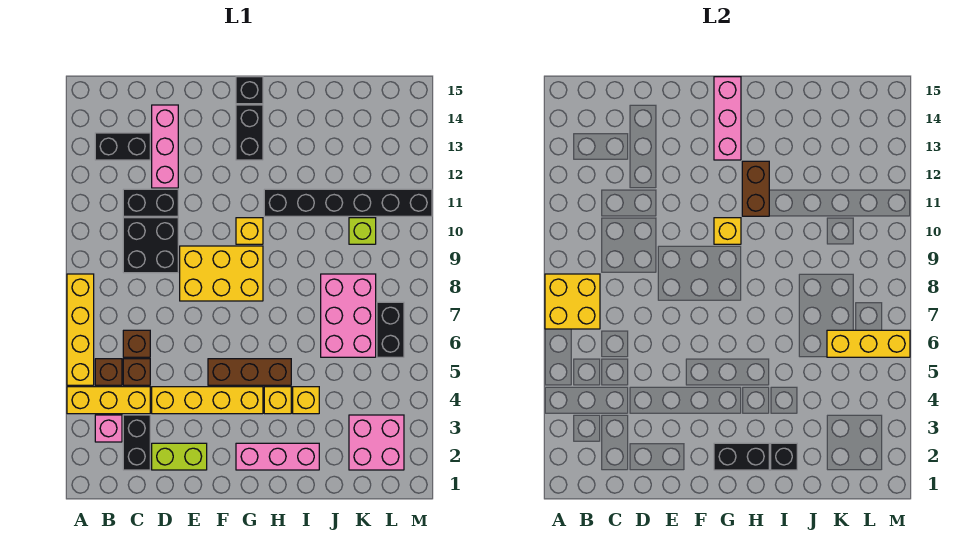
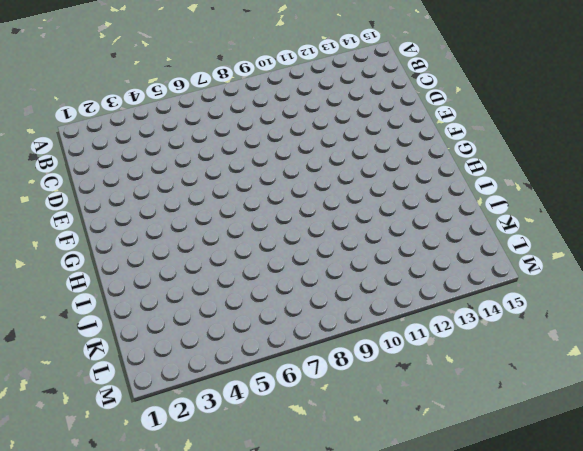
none -> yellow brick A4:C4 level 1
none -> yellow brick A5:A8 level 1
none -> pink brick B3 level 1
none -> brown brick B5 level 1

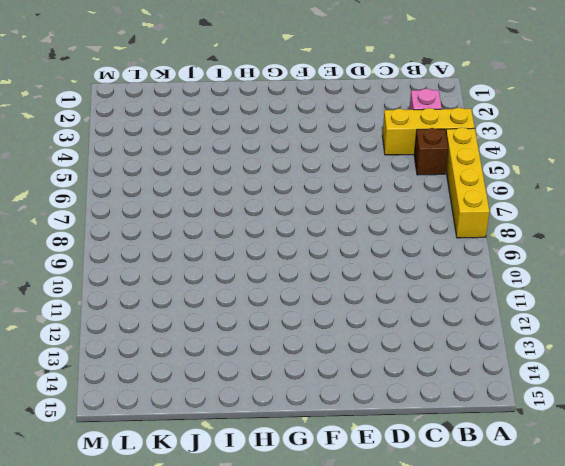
none -> black brick B13:C13 level 1
none -> black brick C2:C3 level 1
none -> brown brick C5 level 1
none -> brown brick C6 level 1

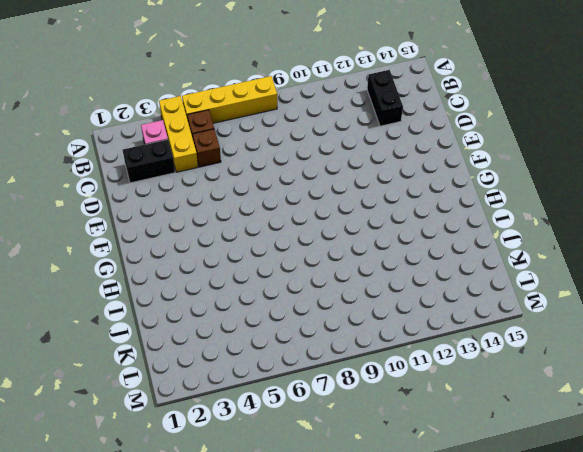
none -> brown brick C6 level 1
none -> black brick C9:D10 level 1
none -> black brick C11:D11 level 1
none -> lime brick D2:E2 level 1

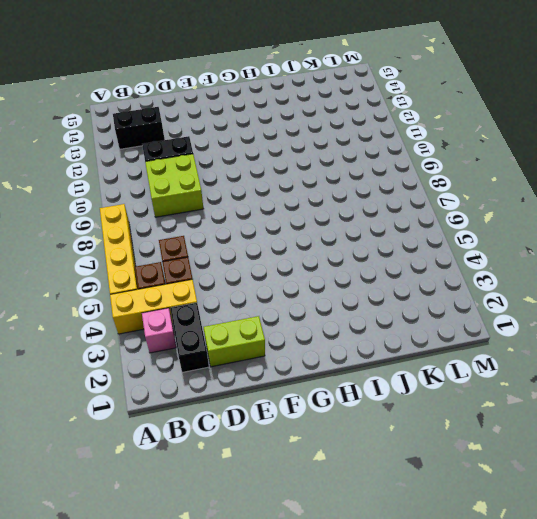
lime brick C9:D10 level 1 -> black brick C9:D10 level 1
none -> yellow brick D4:G4 level 1
none -> pink brick D12:D14 level 1
none -> yellow brick E8:G9 level 1
none -> brown brick F5:H5 level 1

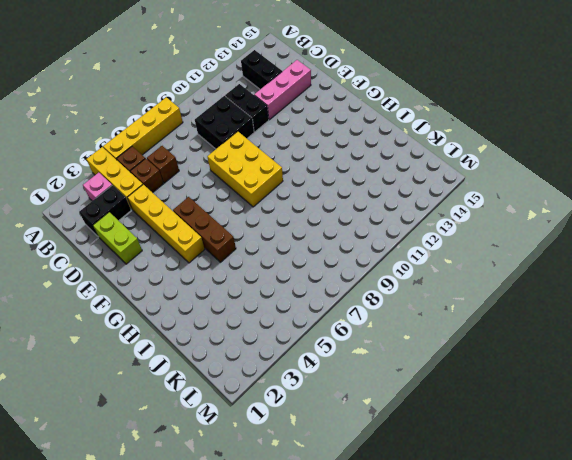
none -> pink brick G2:I2 level 1
none -> yellow brick G10 level 1
none -> black brick G13:G14 level 1
none -> black brick G15 level 1

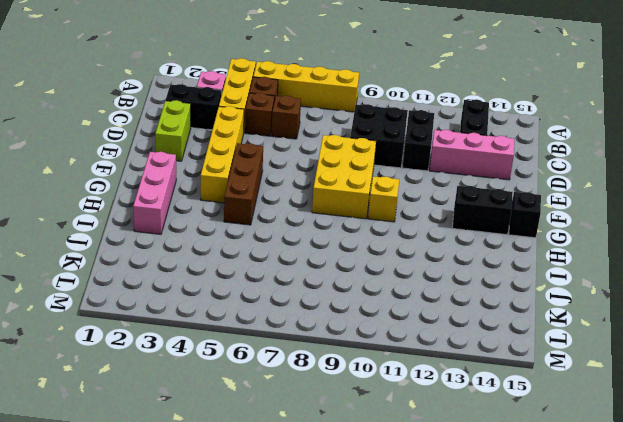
none -> yellow brick H4 level 1
none -> black brick H11:M11 level 1
none -> yellow brick I4 level 1
none -> pink brick J6:K8 level 1

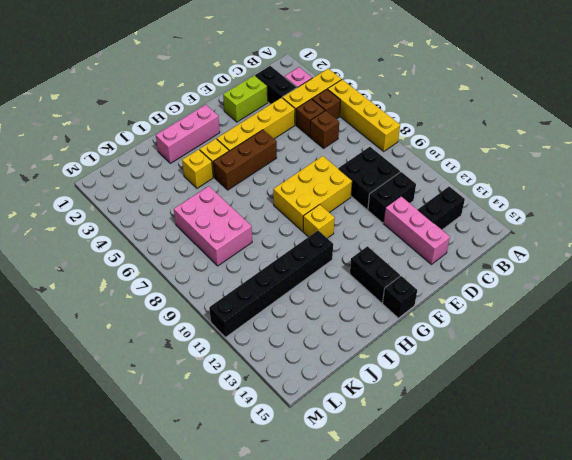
none -> pink brick K2:L3 level 1
none -> lime brick K10 level 1
none -> black brick L6:L7 level 1
none -> yellow brick A7:B8 level 2

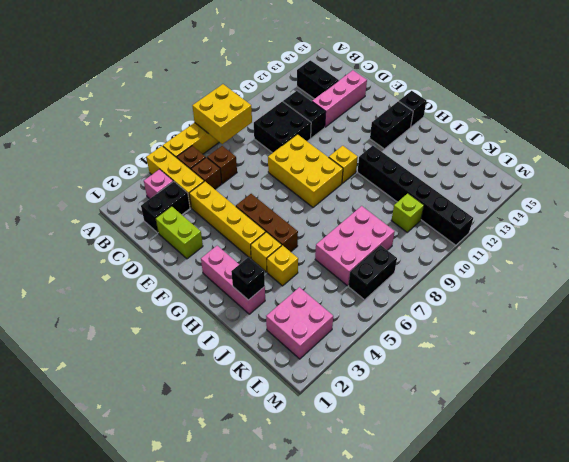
none -> black brick G2:H2 level 2
none -> yellow brick G10 level 2
none -> pink brick G13:G15 level 2
none -> brown brick H11:H12 level 2

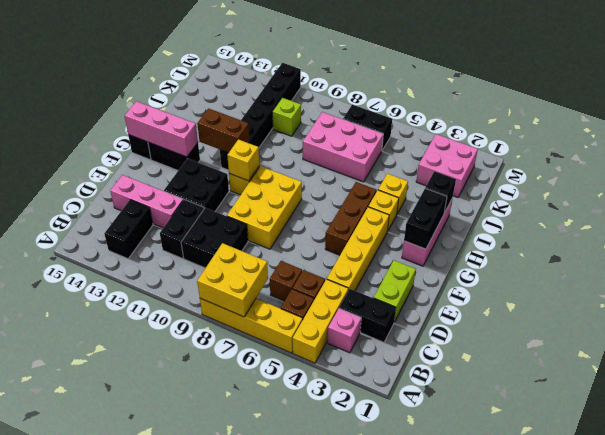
black brick E11:F12 level 1 -> none
none -> yellow brick K6:M6 level 2

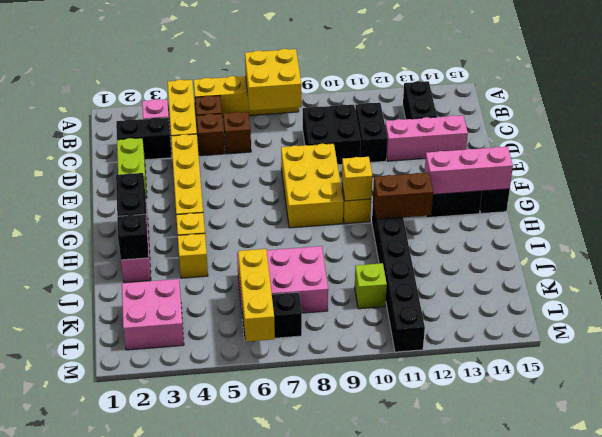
none -> brown brick F5:H5 level 1

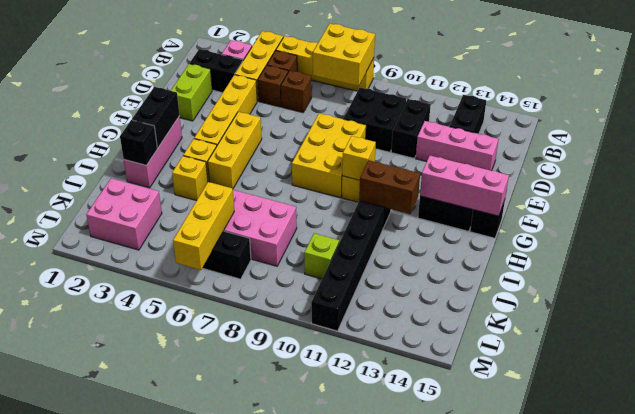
yellow brick F5:H5 level 1 -> brown brick F5:H5 level 1

